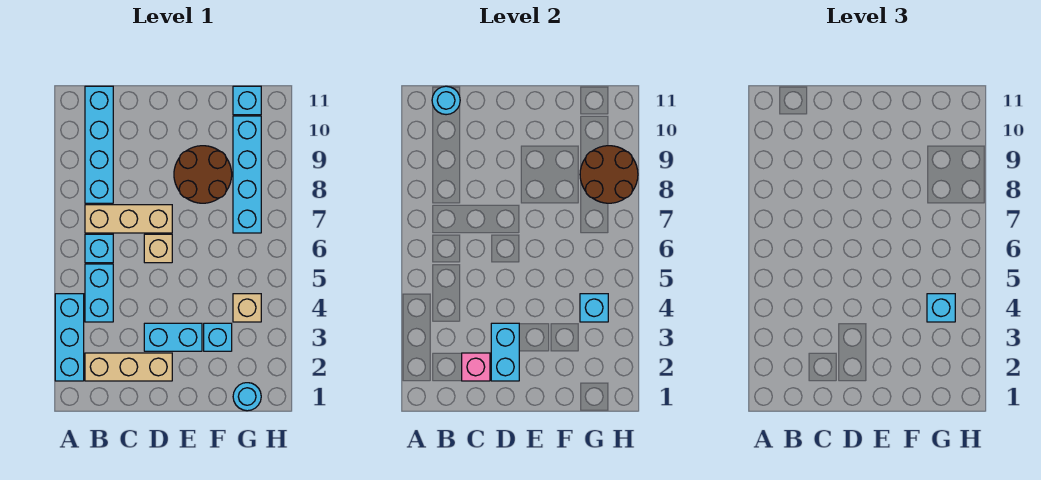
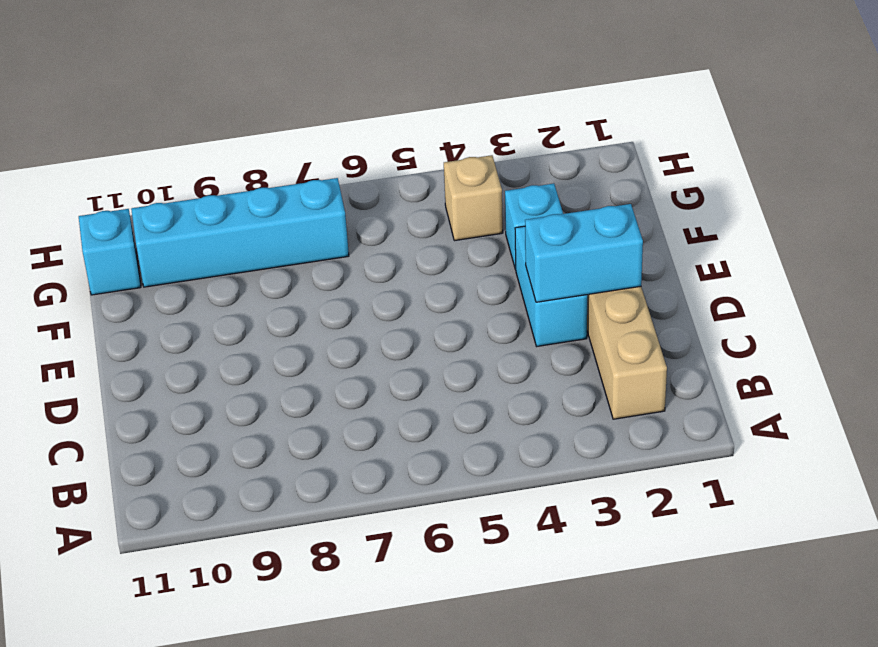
none -> cyan brick A2:A4 level 1
none -> cyan brick B4:B5 level 1
none -> cyan brick B6 level 1

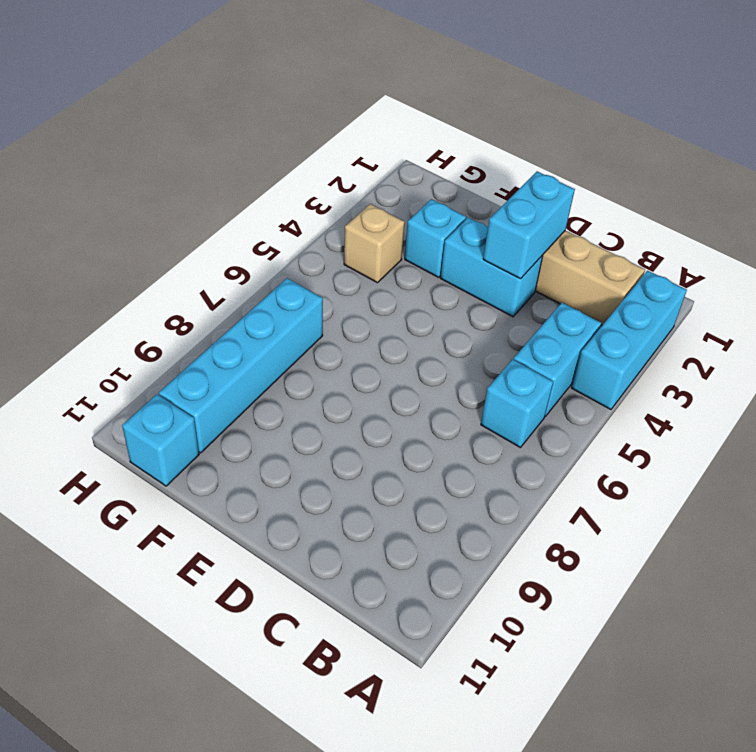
none -> tan brick B7:D7 level 1
none -> cyan brick B8:B11 level 1
none -> tan brick D6 level 1

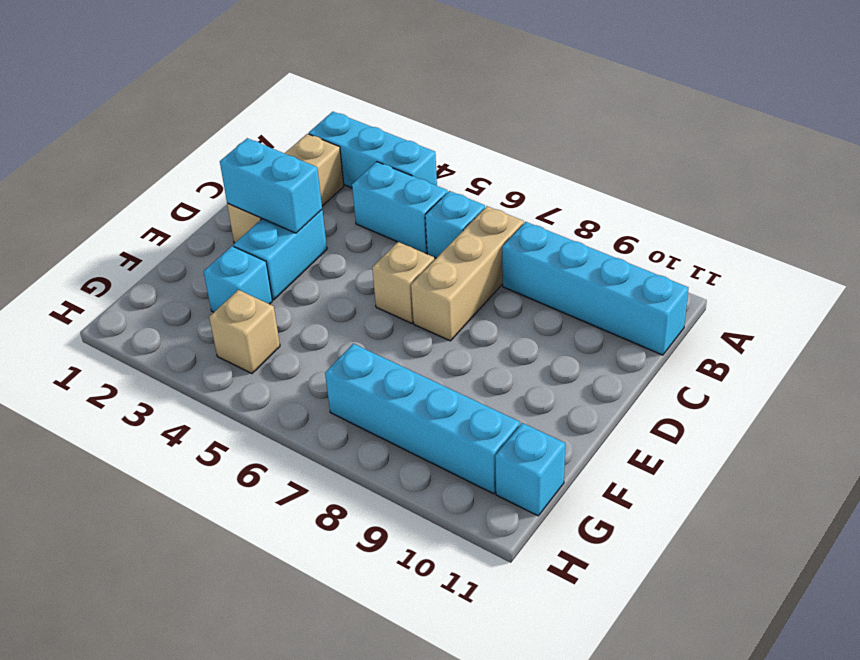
none -> brown round brick E8:F9 level 1
none -> cyan round brick G1 level 1
none -> cyan round brick B11 level 2

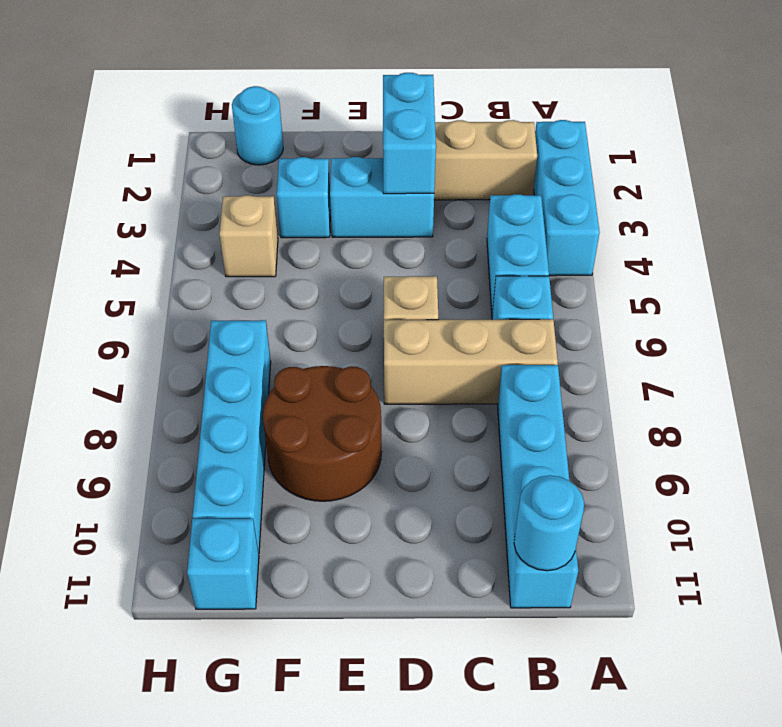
none -> pink brick C2 level 2
none -> cyan brick G4 level 2
none -> brown round brick G8:H9 level 2

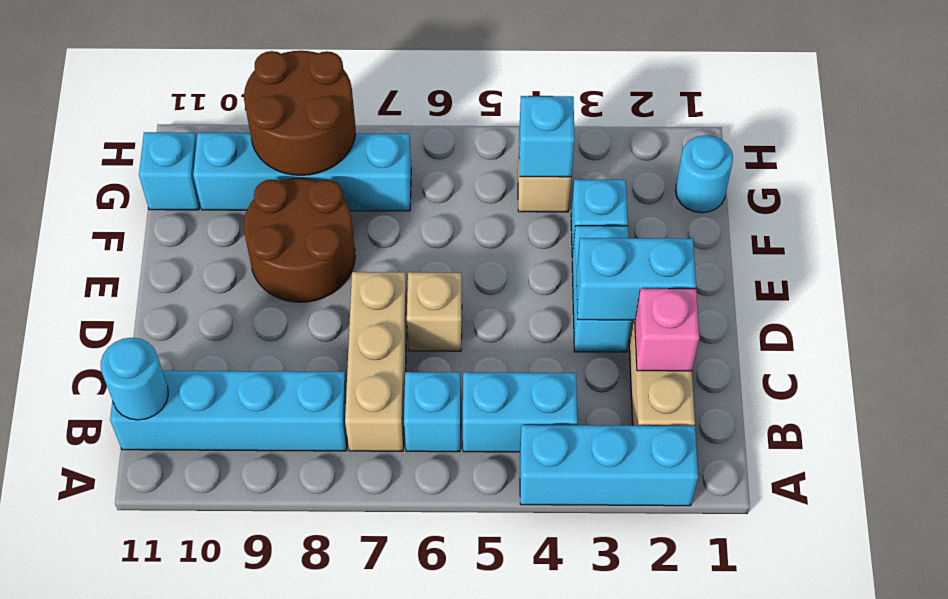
none -> cyan brick G4 level 3

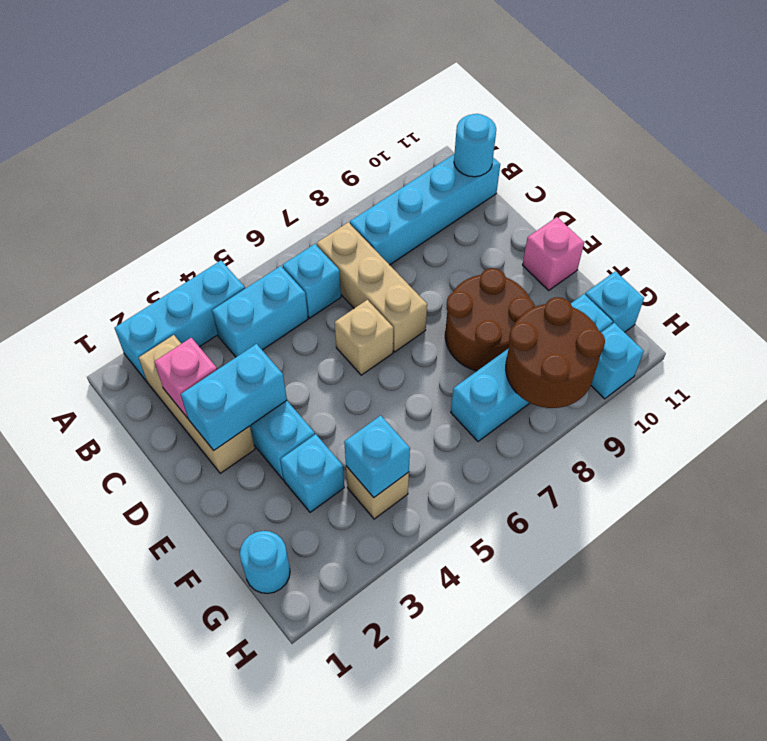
pink brick E11 level 1 -> none
cyan brick H10 level 1 -> cyan brick G4 level 3

